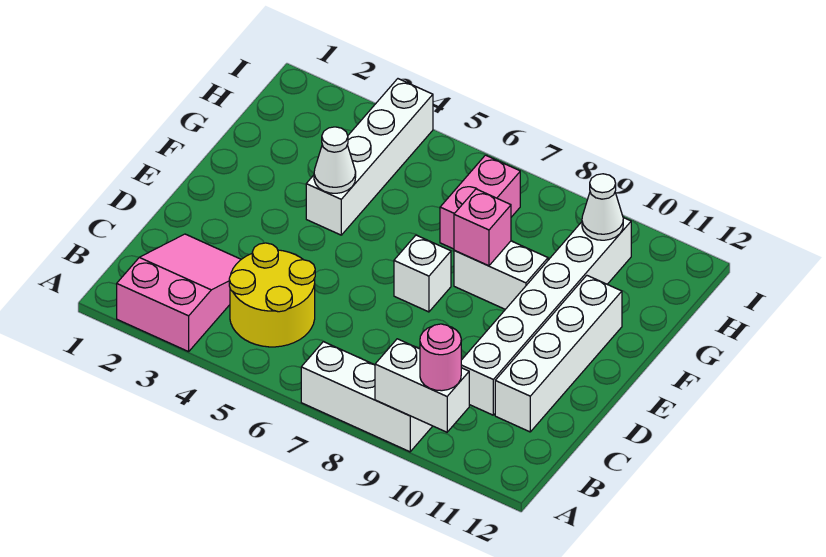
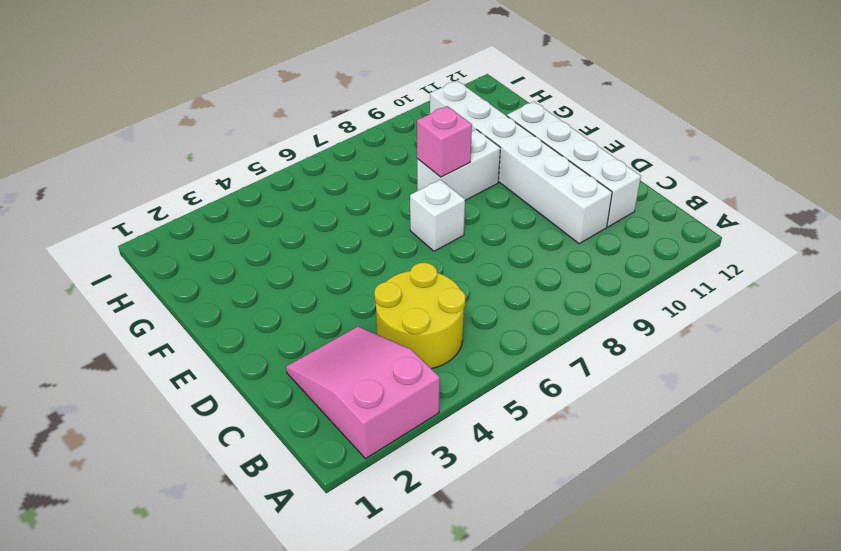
none -> white brick A7:A9 level 1
none -> white brick F4:I4 level 1
none -> pink brick G7:H7 level 1

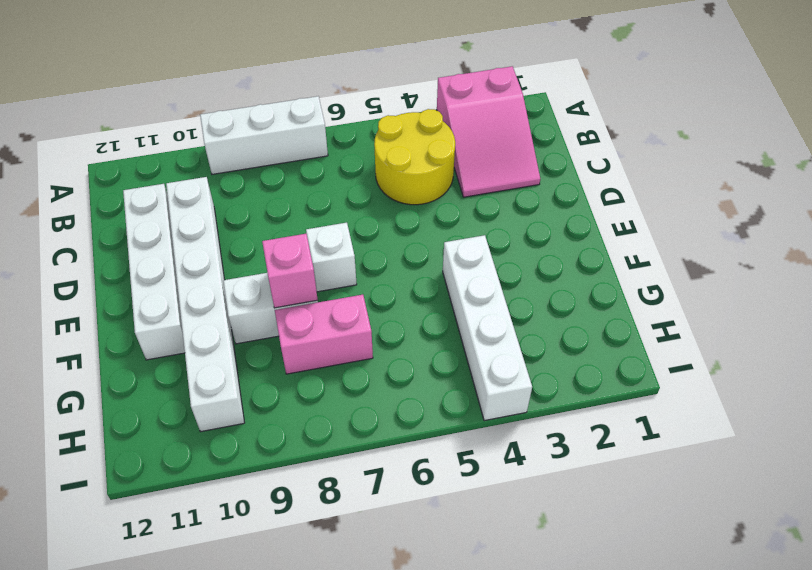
pink brick G7:G8 level 1 -> pink brick G7:H7 level 1
none -> white brick A9:A10 level 2
none -> white cone F4 level 2
none -> white cone H10 level 2

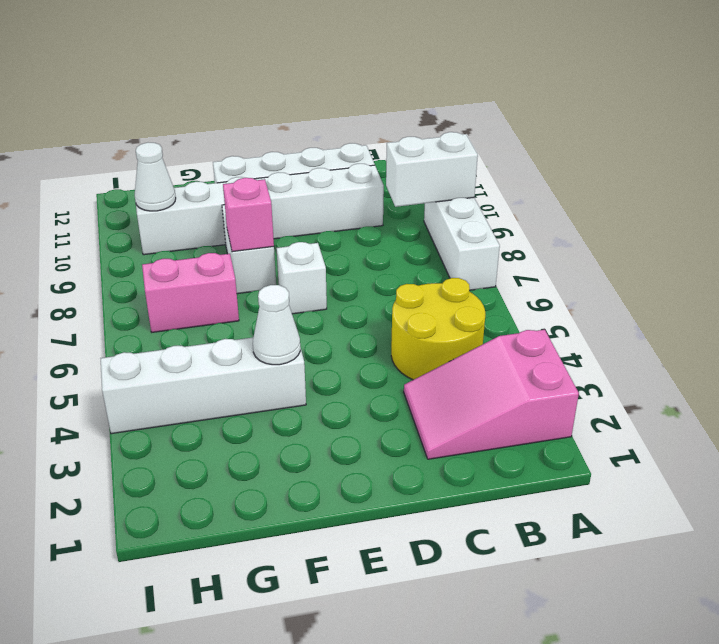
white brick A9:B9 level 2 -> white brick A9:A10 level 2
none -> pink round brick A10 level 3

